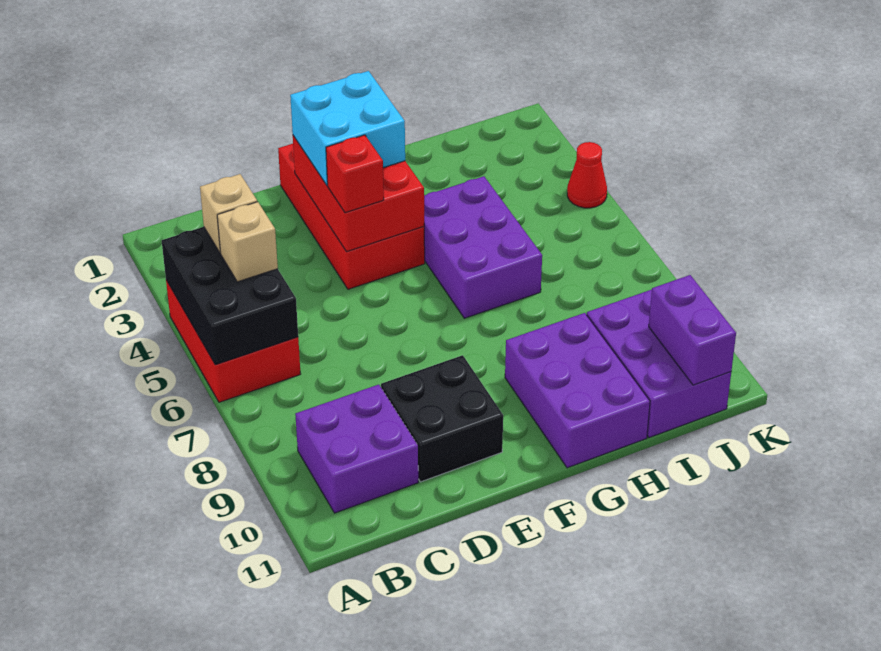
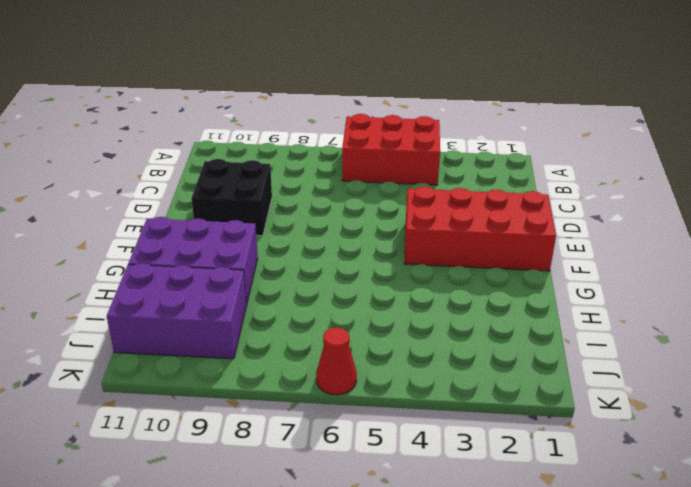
red cone K6 level 1 -> red cone K4 level 1
none -> purple brick B9:C10 level 1
none -> purple brick G4:H6 level 1
none -> black brick A4:B6 level 2

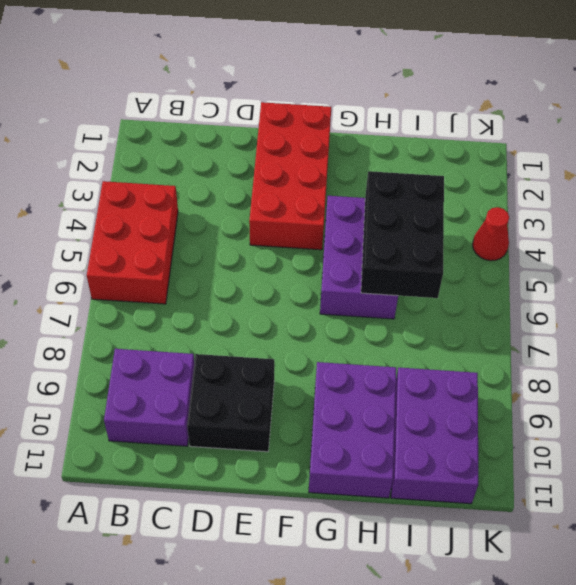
black brick H4:I6 level 2 -> black brick A4:B6 level 2
none -> red brick E2:F4 level 2
none -> purple brick J10:J11 level 2
none -> tan brick B4 level 3

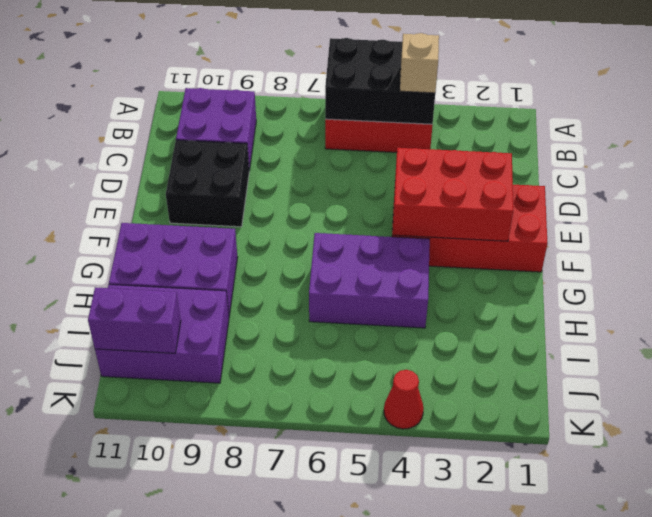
none -> tan brick B5 level 3
none -> cyan brick E2:F3 level 3
none -> red brick E4 level 3

